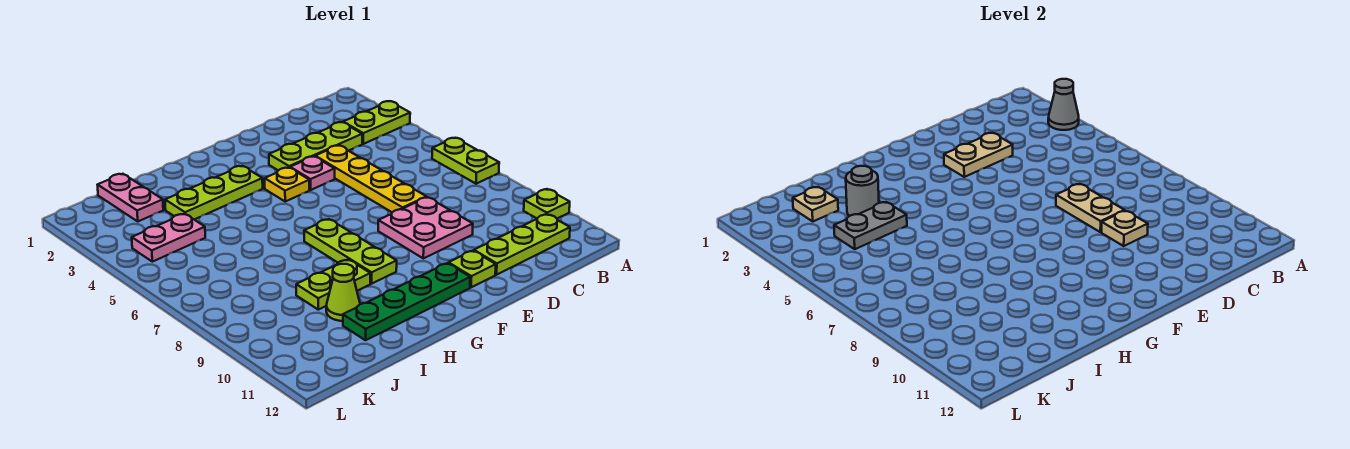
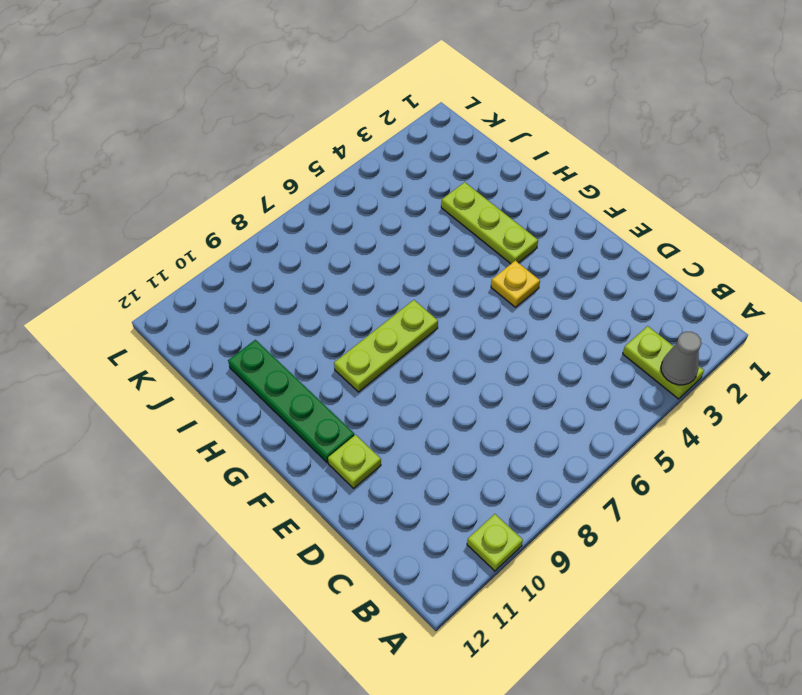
none -> lime plate A6:A7 level 1
none -> lime plate B11:D11 level 1
none -> lime plate C3:E3 level 1

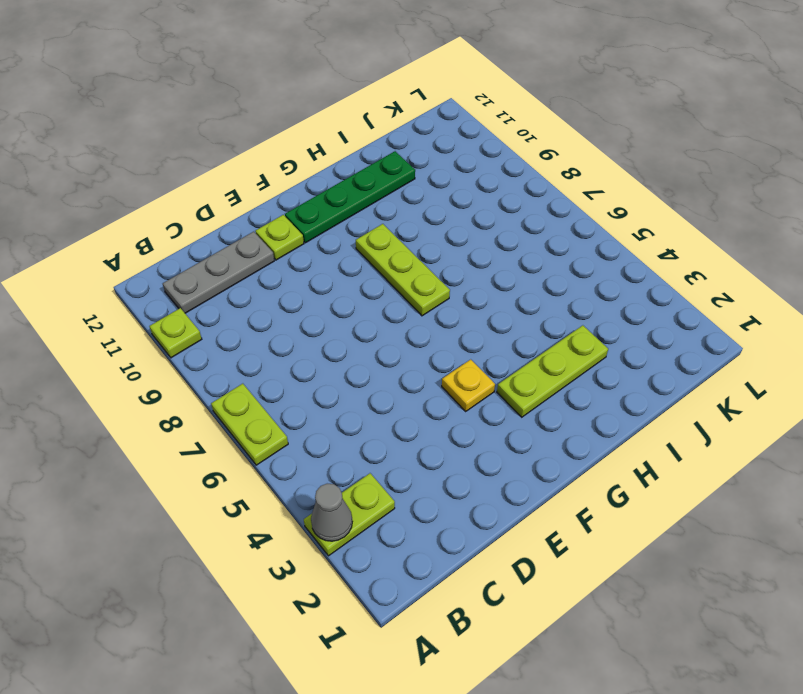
grey plate B11:D11 level 1 -> lime plate B11:D11 level 1
none -> lime plate C3:E3 level 1
none -> yellow plate D4:D7 level 1
none -> pink plate D8:E9 level 1

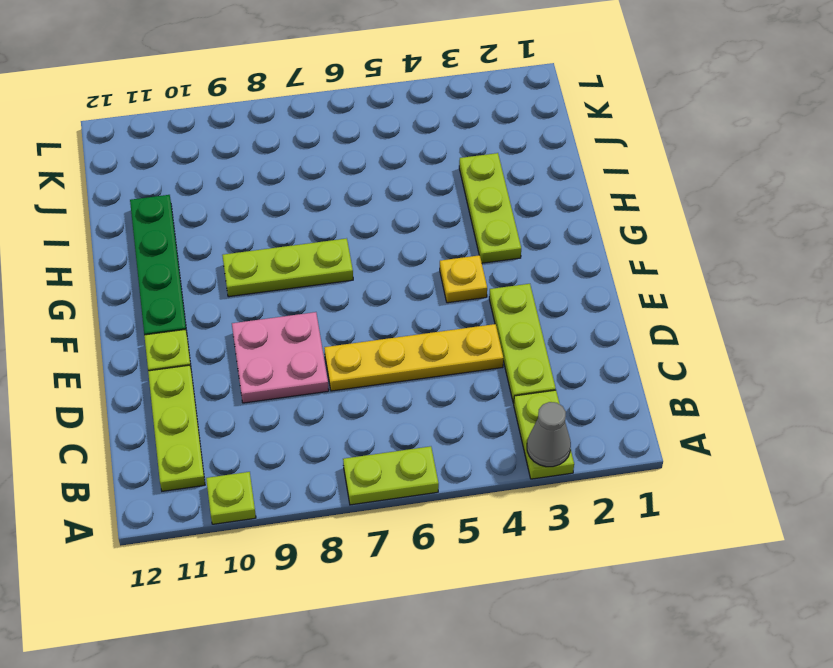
none -> pink plate E4 level 1
none -> lime plate H9:I9 level 1
none -> lime cone I10 level 1

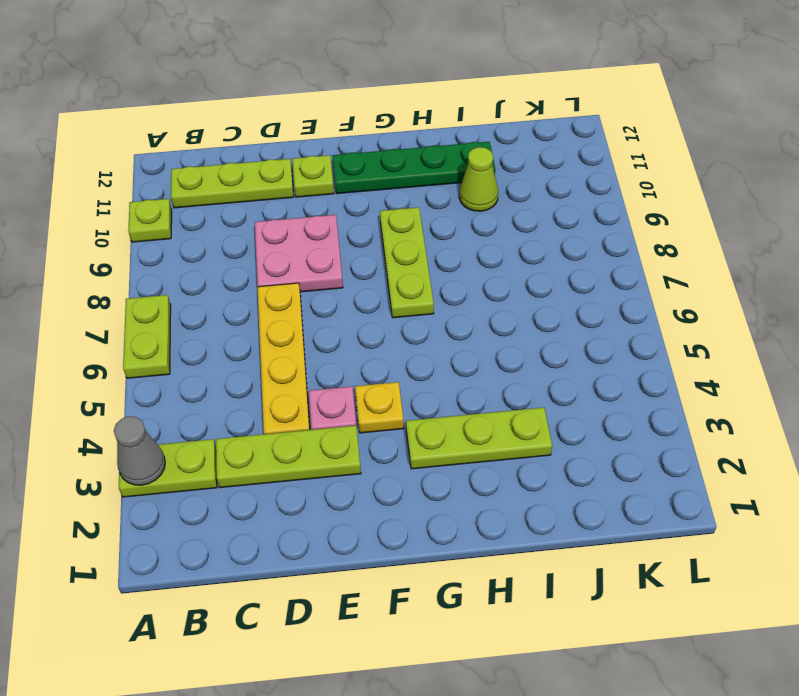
none -> lime plate H9:I9 level 1
none -> pink plate J1:J2 level 1
none -> pink plate J4:K4 level 1

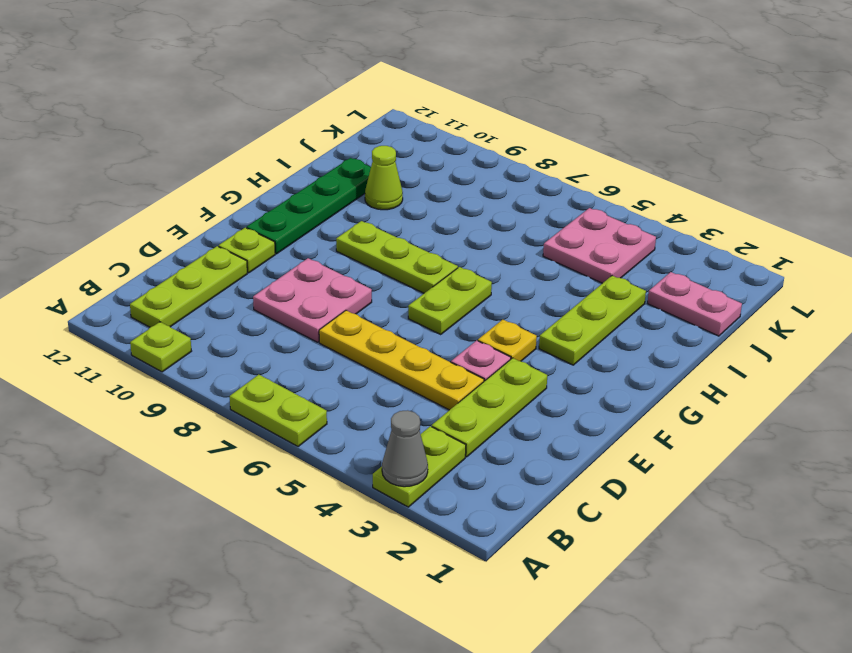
lime plate F6:G6 level 1 -> lime plate H9:I9 level 1
pink plate J4:K5 level 1 -> pink plate J4:K4 level 1
none -> tan plate D3:E3 level 2
none -> tan plate D7:D8 level 2
none -> tan plate D9 level 2

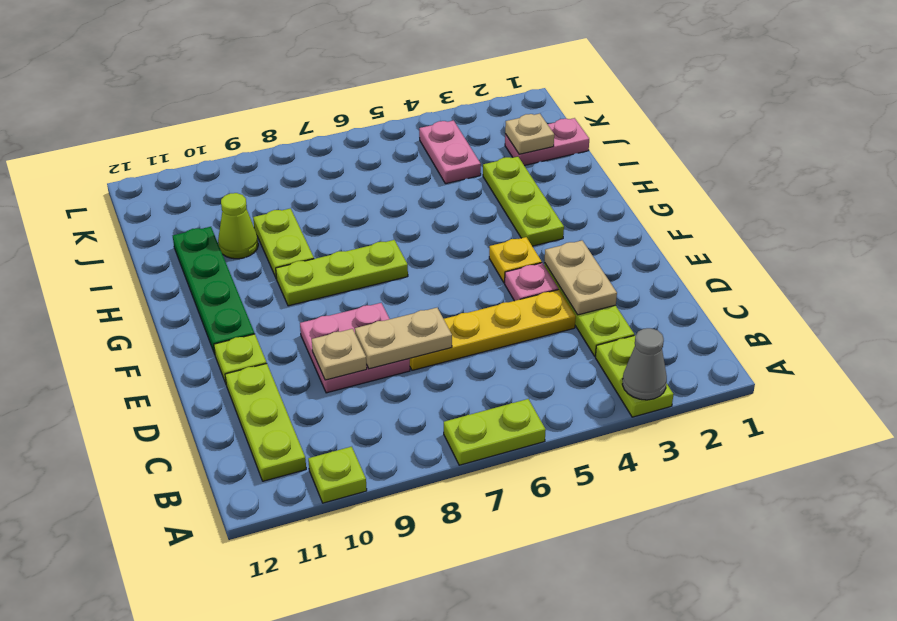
none -> grey round brick I3 level 2
none -> grey plate I4:J4 level 2

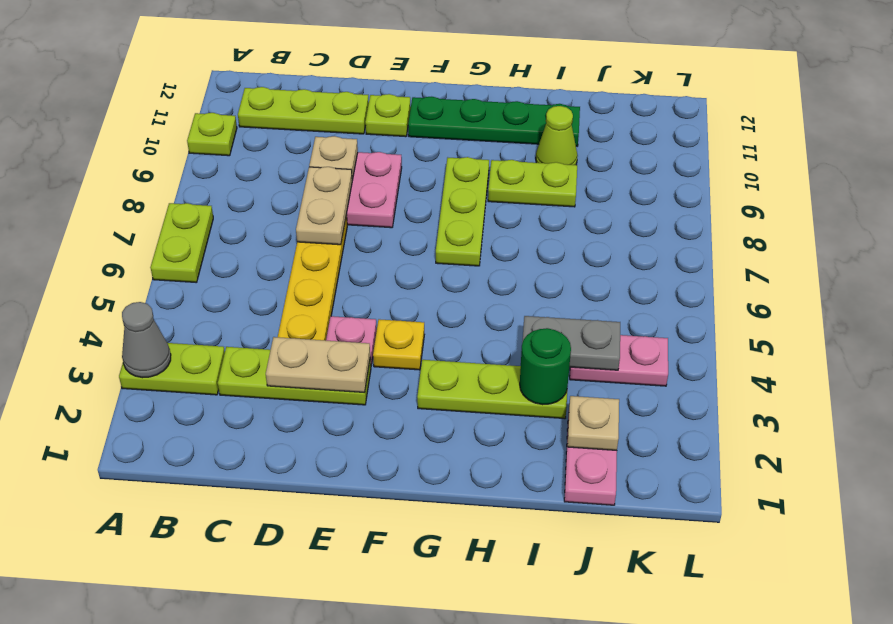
green round brick I3 level 2 -> grey round brick I3 level 2

